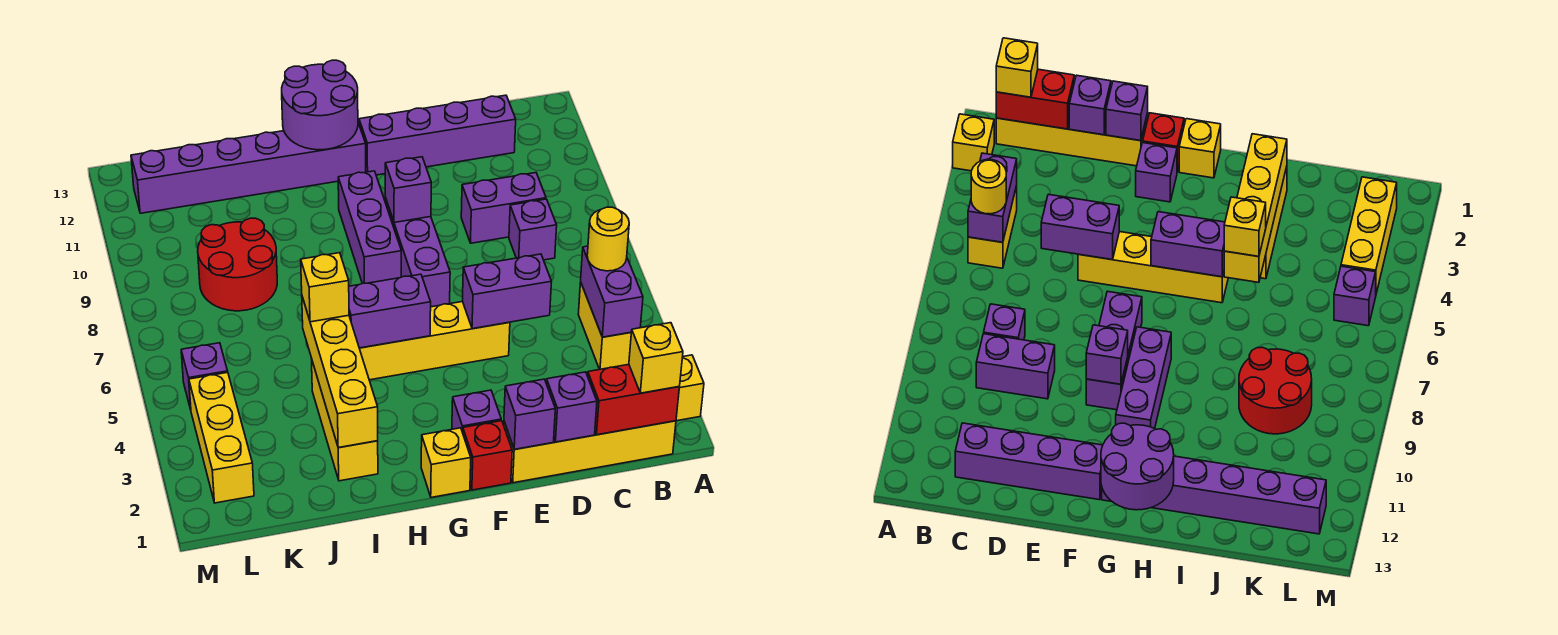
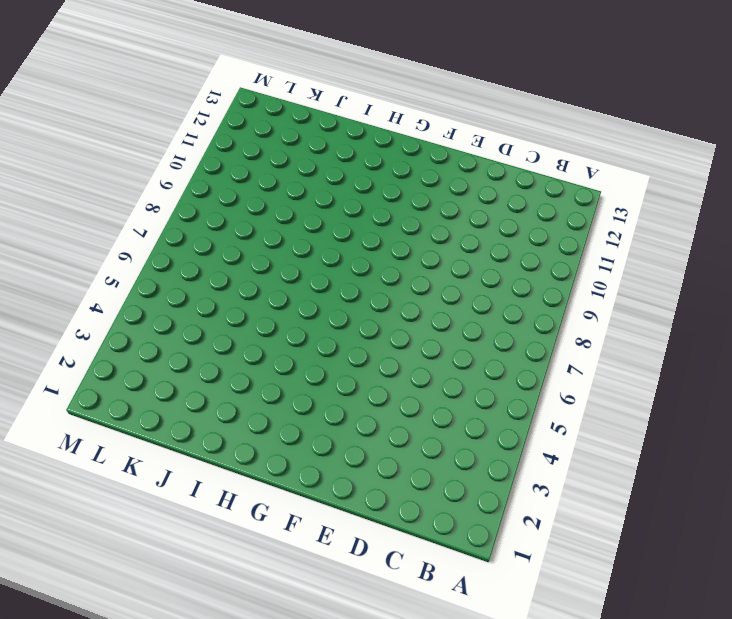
none -> yellow brick A2 level 1
none -> yellow brick B1:E1 level 1
none -> yellow brick B4:B5 level 1

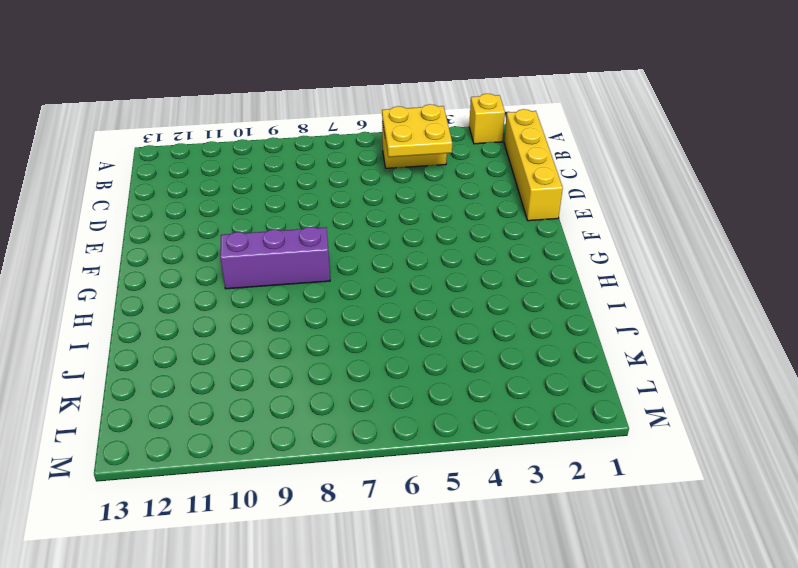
yellow plate B4:C5 level 2 -> purple brick B4:B5 level 2
none -> purple brick C8 level 1
none -> purple brick C9:D9 level 1
none -> purple brick C12:F12 level 1

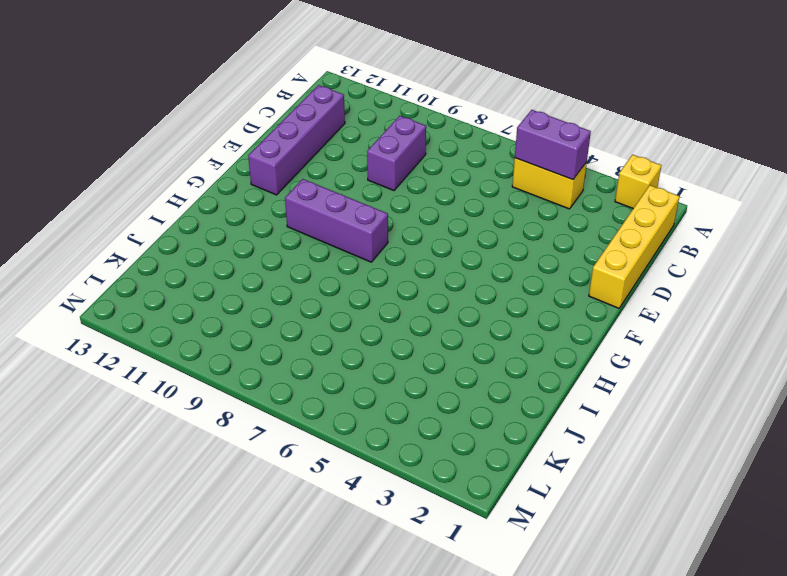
none -> purple brick C8 level 1
none -> yellow brick E5:H5 level 1
none -> red brick F1 level 1

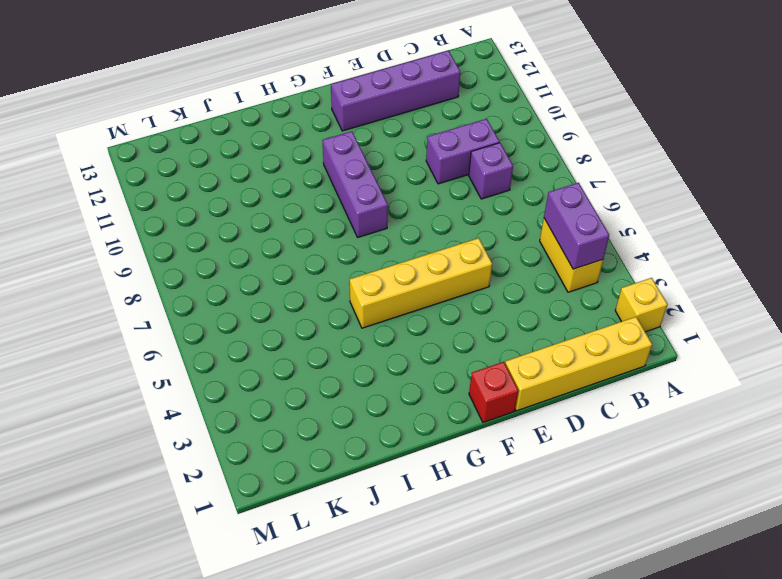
none -> purple brick F2 level 1
none -> purple brick F7:F9 level 1
none -> yellow brick G1 level 1

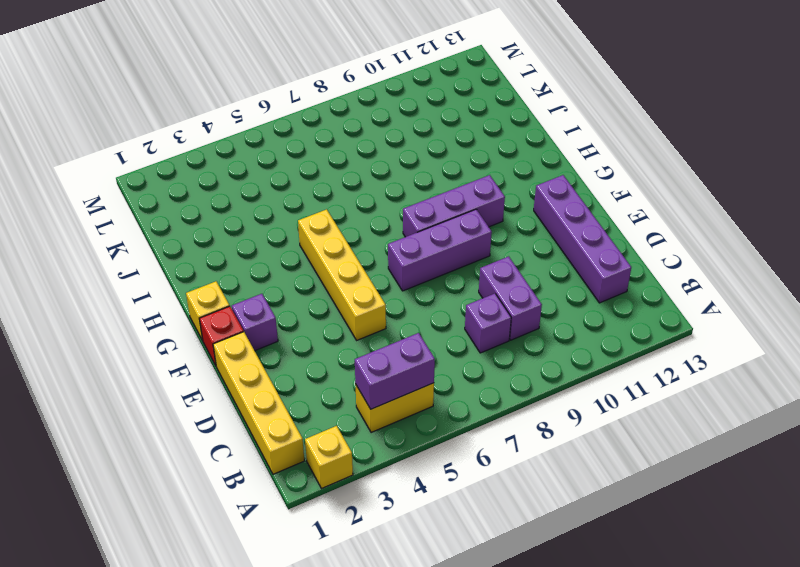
none -> purple brick G12:L12 level 1
none -> yellow brick I2:I4 level 1
none -> red round brick J8:K9 level 1

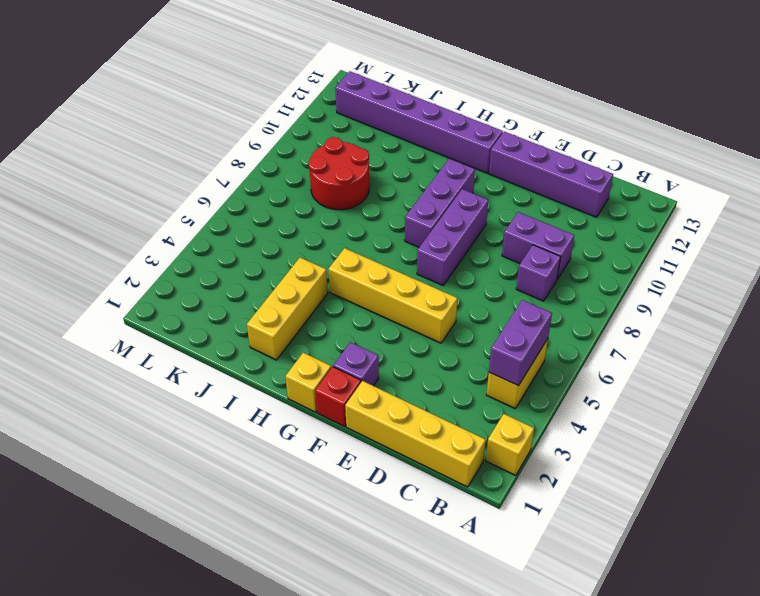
none -> yellow brick L2:L4 level 1
none -> purple brick L5 level 1
none -> red brick B1:C1 level 2

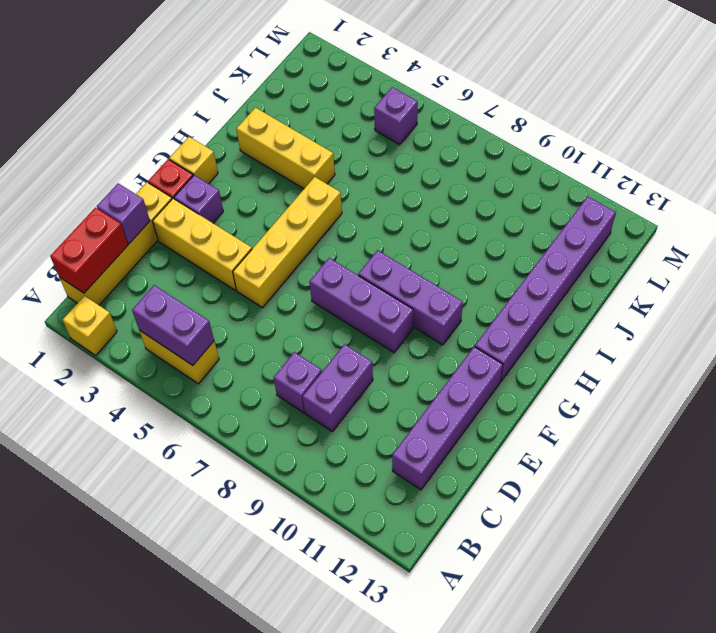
yellow brick E2:E4 level 1 -> yellow brick L2:L4 level 1
none -> red round brick J8:K9 level 1
none -> purple brick D5:E5 level 2
none -> purple brick E1 level 2

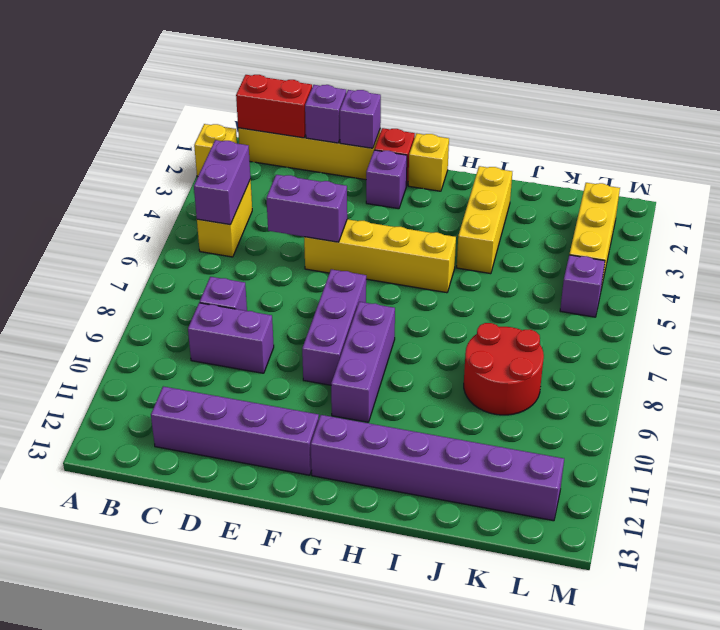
none -> purple brick F9 level 2
none -> purple brick G5:H5 level 2
none -> purple round brick G12:H13 level 2

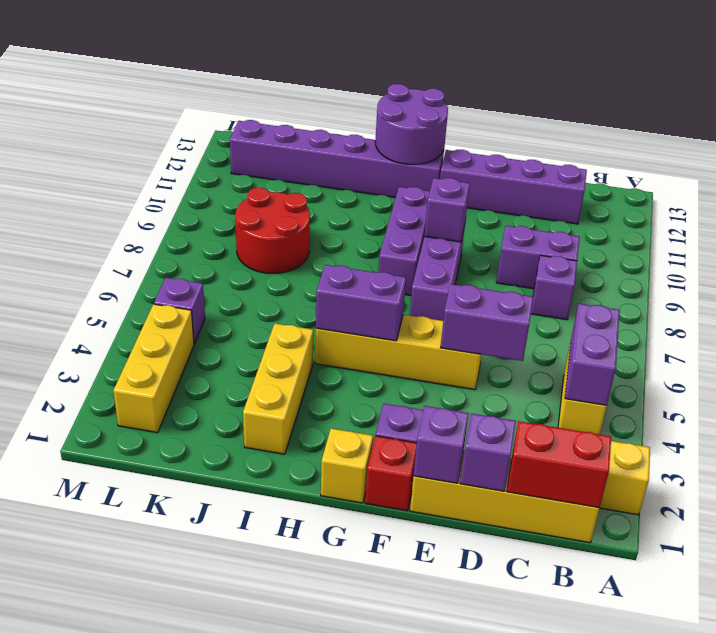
none -> yellow brick I2:I5 level 2
none -> yellow brick B1 level 3
none -> yellow round brick B5 level 3

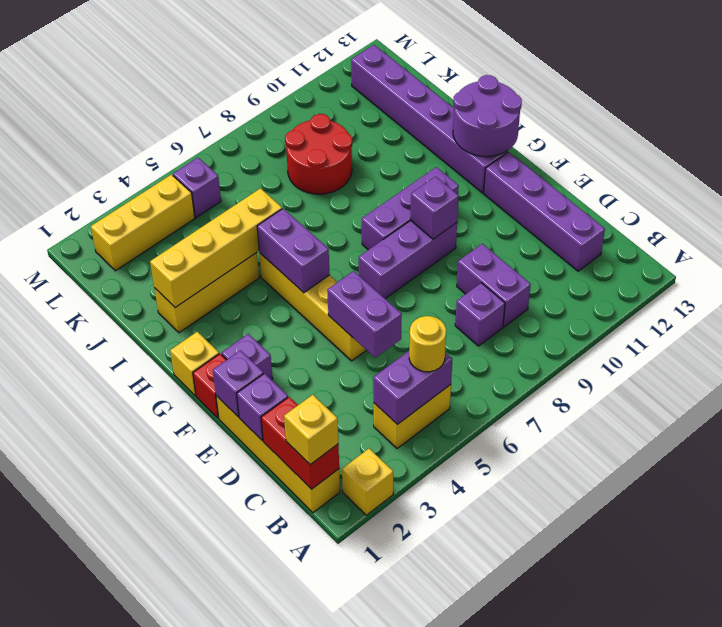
none -> yellow brick I5 level 3

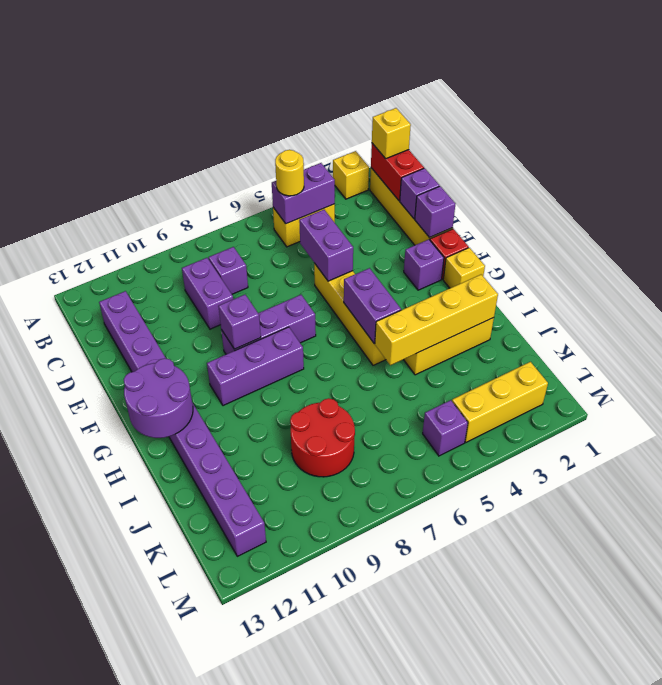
none -> yellow brick I5 level 3

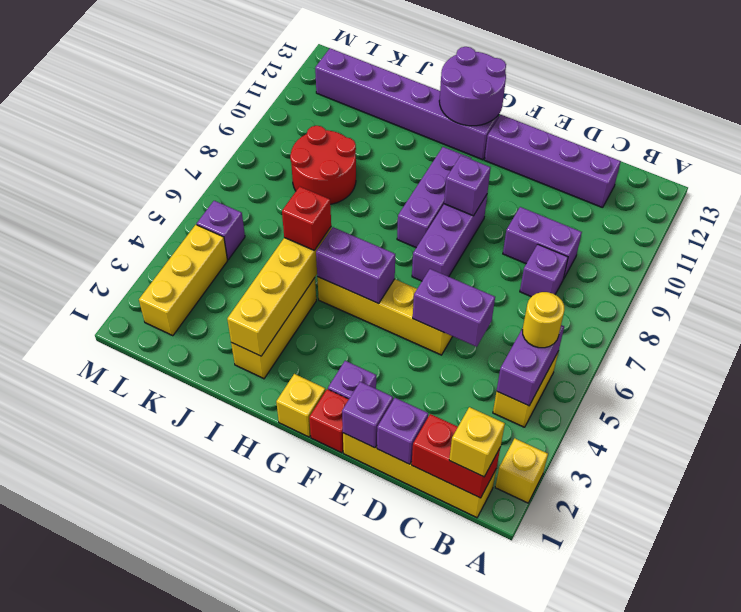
red brick I5 level 3 -> yellow brick I5 level 3

